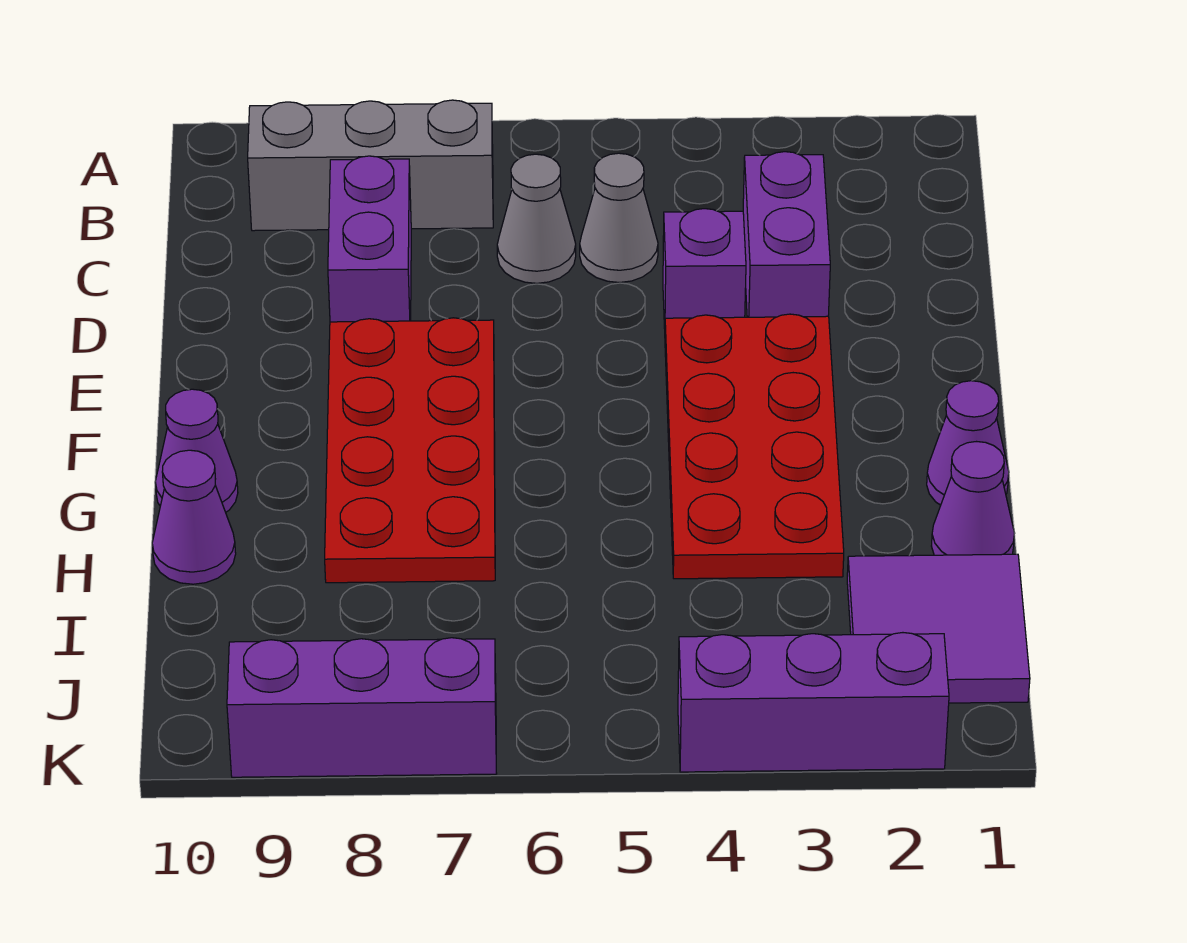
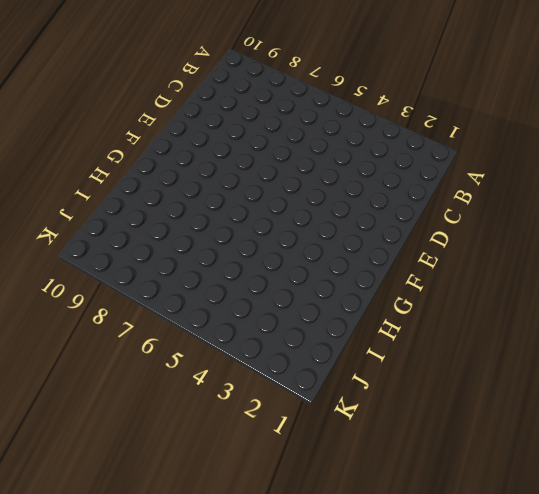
none -> grey brick B7:B9 level 1
none -> purple brick C3:D3 level 1
none -> grey cone C5 level 1

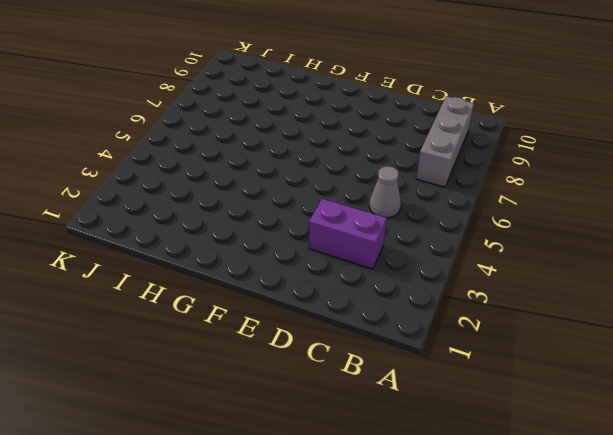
none -> grey cone C6 level 1
none -> purple brick C8:D8 level 1
none -> purple brick D4 level 1

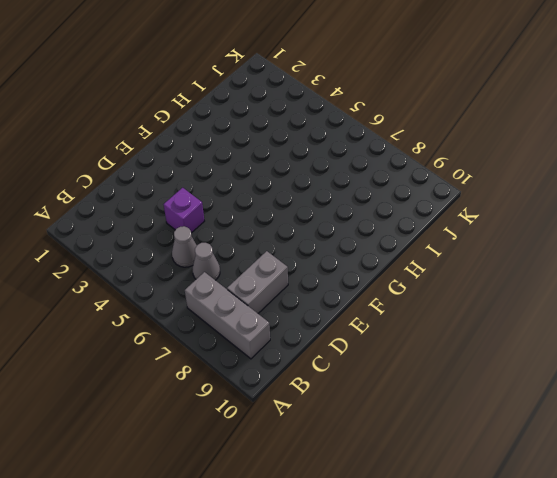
grey brick C8:D8 level 1 -> purple brick C8:D8 level 1
none -> purple brick C3:D3 level 1
none -> red plate E3:H4 level 1
none -> red plate E7:H8 level 1

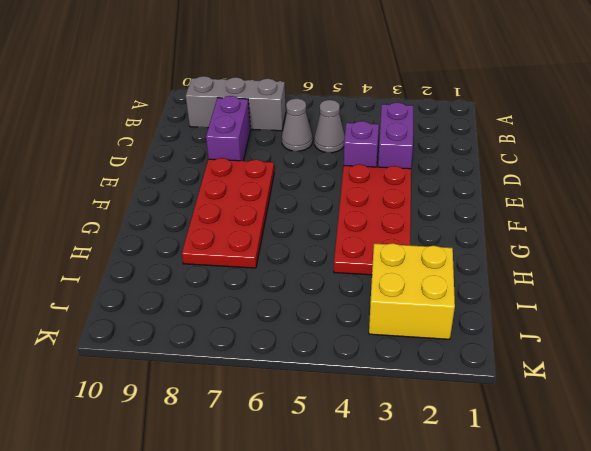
yellow brick I2:J3 level 1 -> purple tile I1:J2 level 1
none -> purple cone G1 level 1
none -> purple cone G10 level 1
none -> purple cone H1 level 1

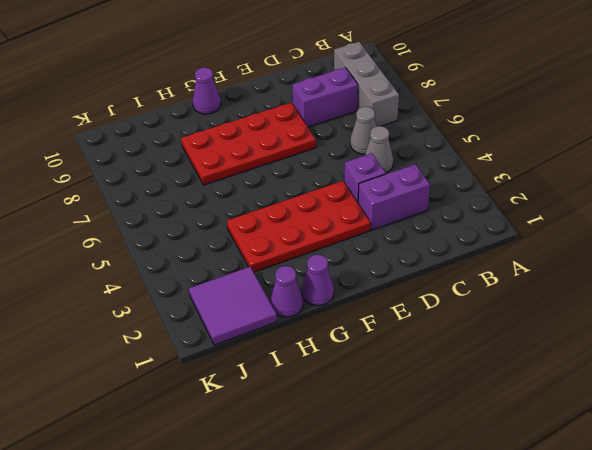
none -> purple cone H10 level 1
none -> purple brick K2:K4 level 1
none -> purple brick K7:K9 level 1

